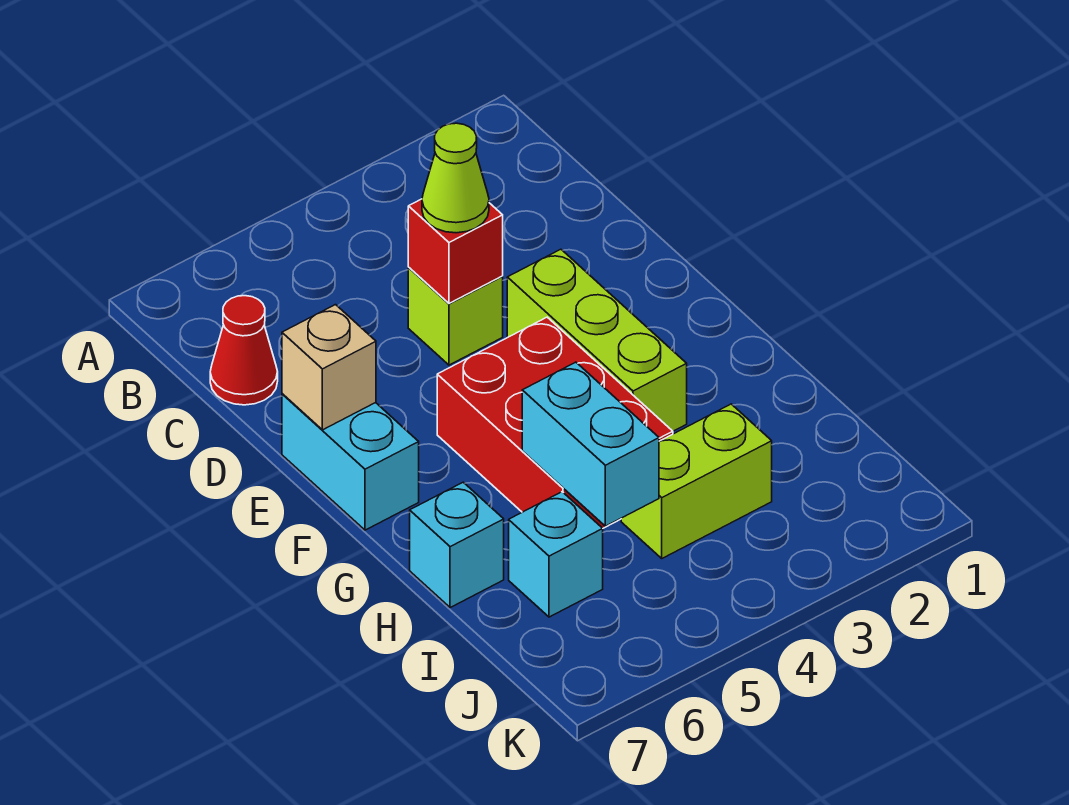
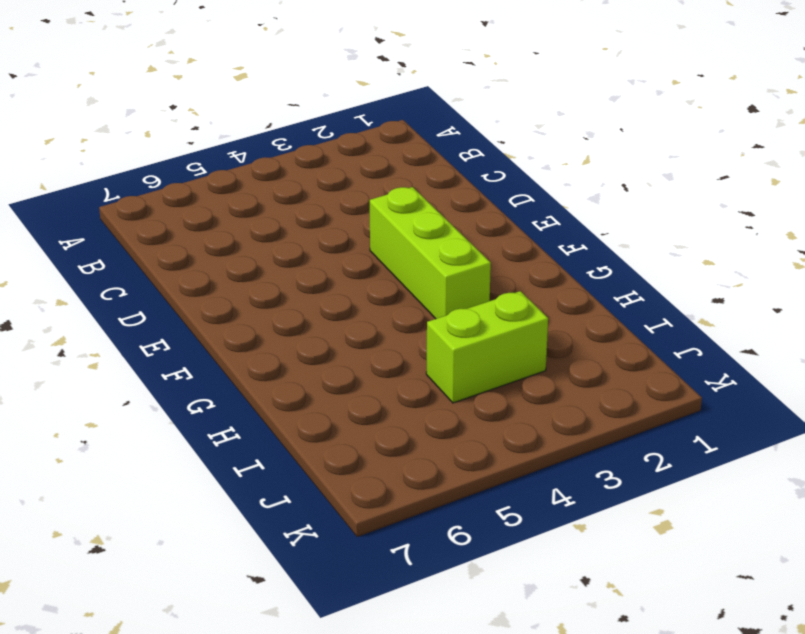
none -> red cone C7 level 1
none -> lime brick D4 level 1
none -> cyan brick E7:F7 level 1

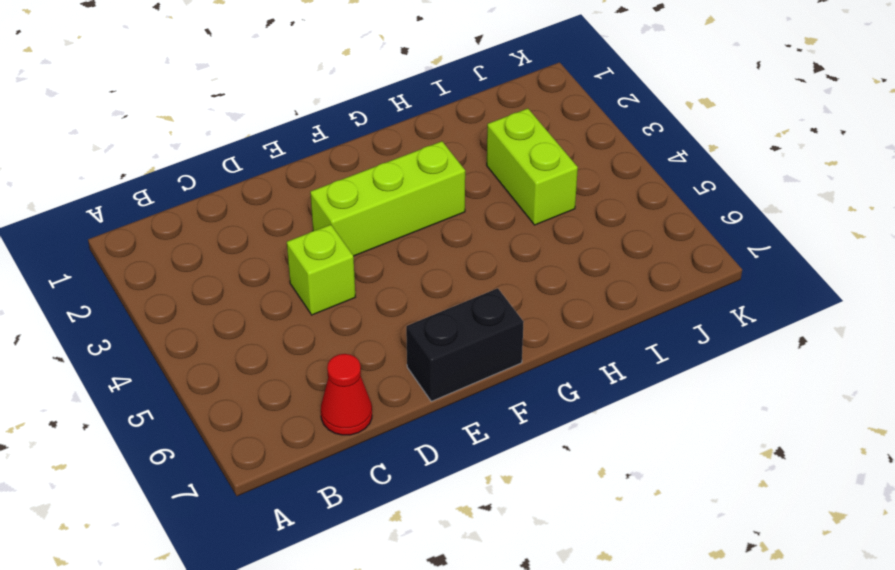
black brick E7:F7 level 1 -> cyan brick E7:F7 level 1
none -> red brick F4:H5 level 1
none -> cyan brick H7 level 1
none -> cyan brick I6 level 1

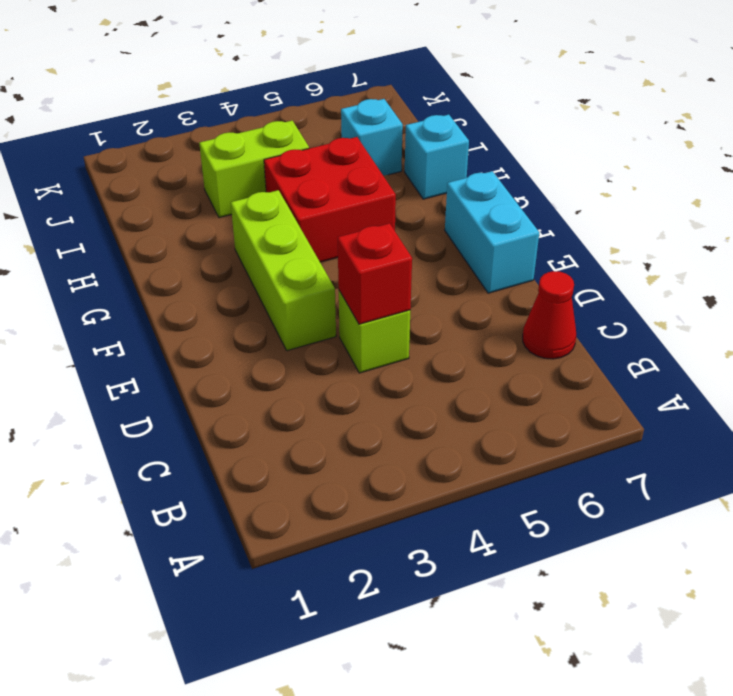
red brick G4:H5 level 1 -> red brick F4:H5 level 1
none -> tan brick E7 level 2
none -> cyan brick H5:I5 level 2
none -> lime cone D4 level 3

